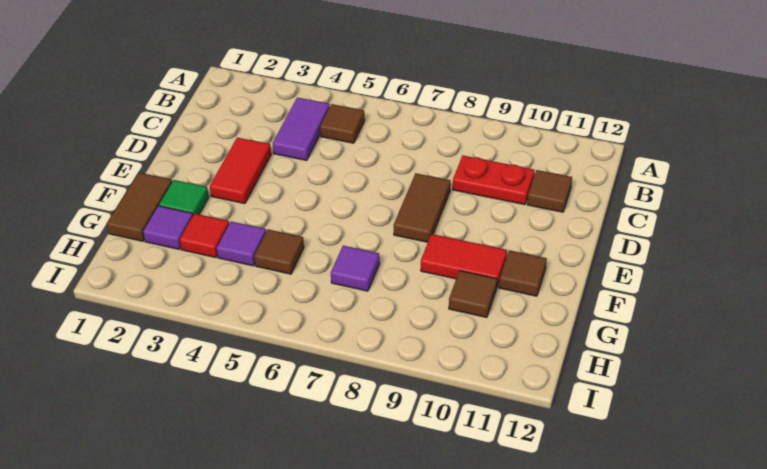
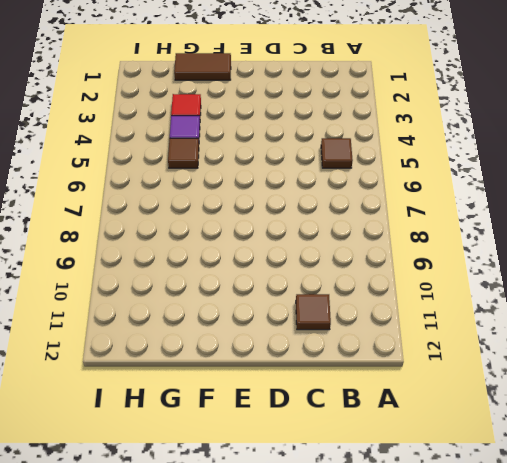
none -> purple tile B4:C4 level 1
none -> red plate C9:C10 level 1
none -> red tile D3:E3 level 1

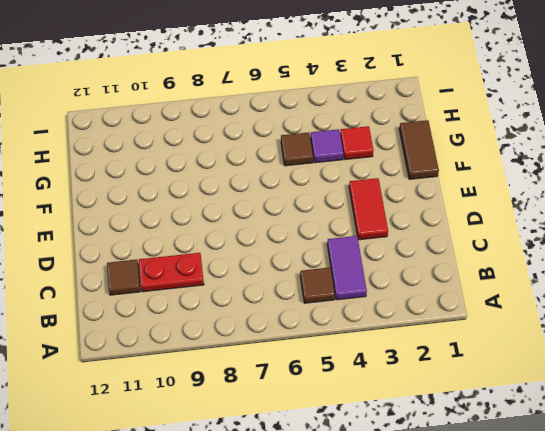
none -> brown tile D8:E8 level 1
none -> green tile F2 level 1
none -> red tile F9:F10 level 1

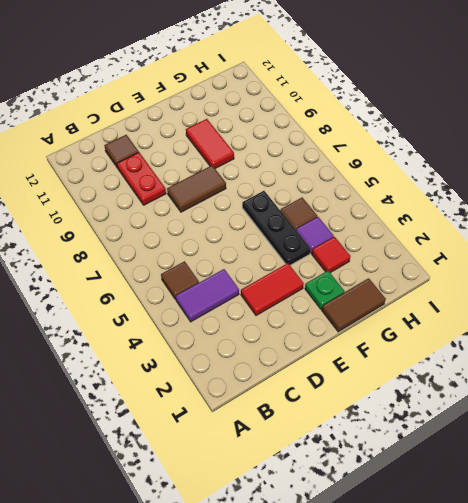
green plate F2 level 1 -> green tile F2 level 1
black plate F4:F6 level 1 -> none
none -> brown tile F11 level 1
none -> purple tile G2 level 1
none -> purple tile G7 level 1

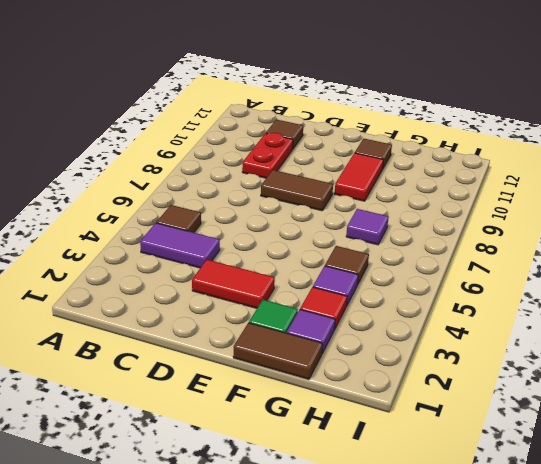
none -> brown tile G10 level 1

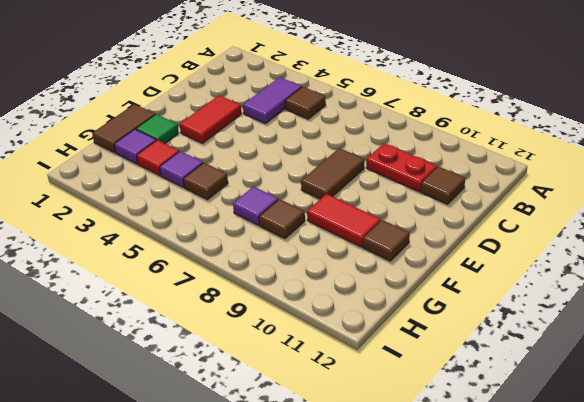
brown tile G8 level 1 -> brown tile G10 level 1

